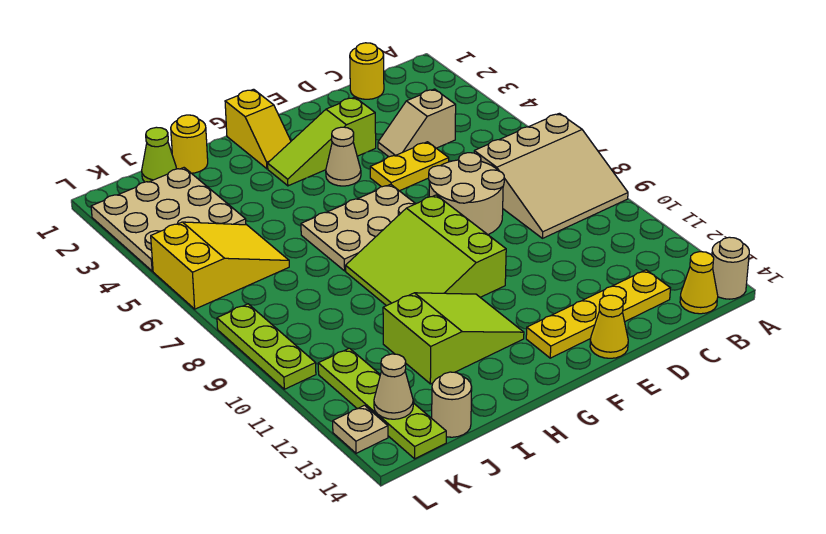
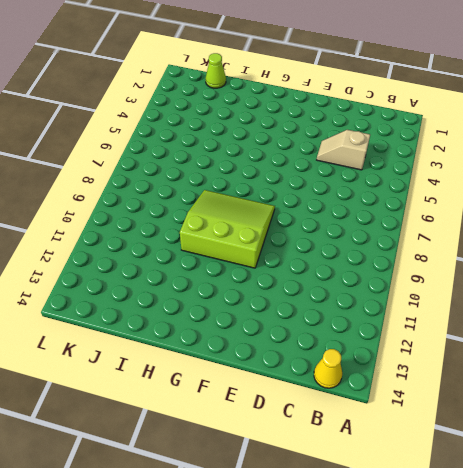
lime slope F8:H10 level 1 top 10 -> lime slope F8:H10 level 1 top F
none -> tan slope A7:C9 level 1 top 7
none -> tan round brick A14 level 1
none -> yellow round brick C1 level 1

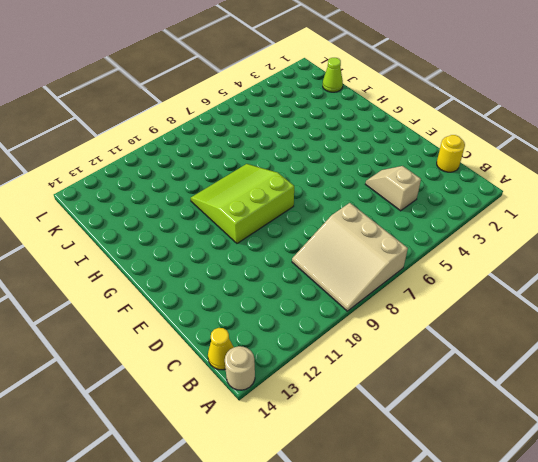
none -> yellow plate C13:F13 level 1
none -> yellow plate D5:E5 level 1
none -> tan round brick D7:E8 level 1

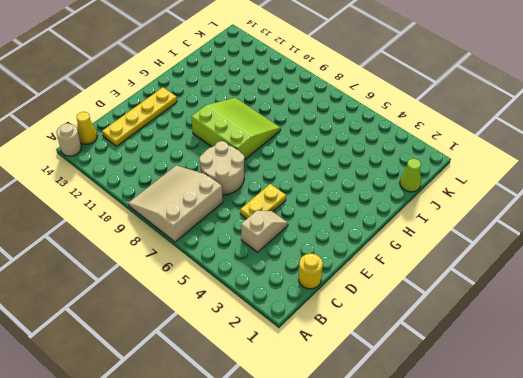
none -> lime slope E3:G3 level 1 top E
none -> yellow cone E14 level 1
none -> tan cone F4 level 1

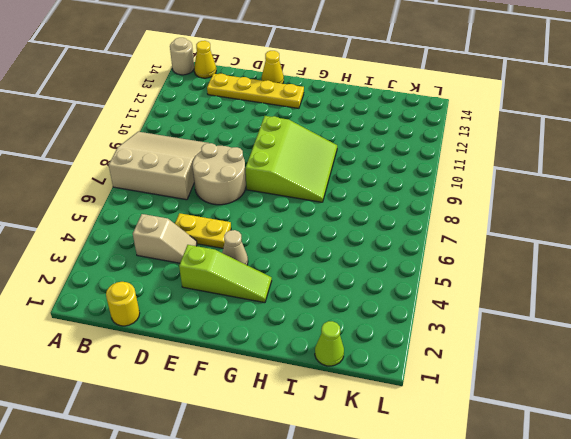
none -> tan plate F6:H7 level 1
none -> yellow slope G1:G2 level 1 top 1
none -> lime slope G11:I12 level 1 top I

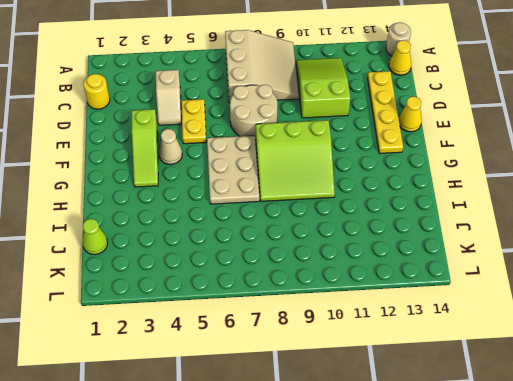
lime slope B10:D11 level 1 top D -> lime slope G11:I12 level 1 top I
none -> yellow slope G1:G2 level 1 top 1
none -> yellow round brick I1 level 1
none -> tan plate J2:L4 level 1

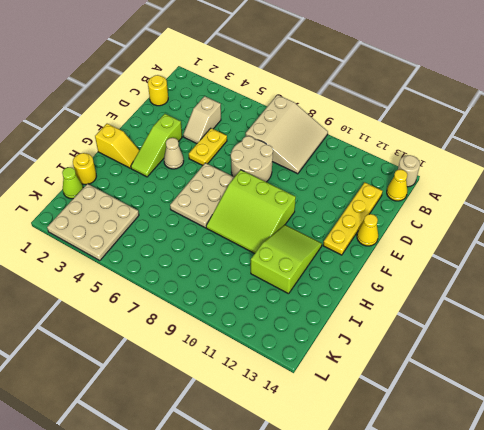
none -> yellow slope J5:L6 level 1 top L
none -> tan round brick J14 level 1
none -> lime plate K11:K14 level 1

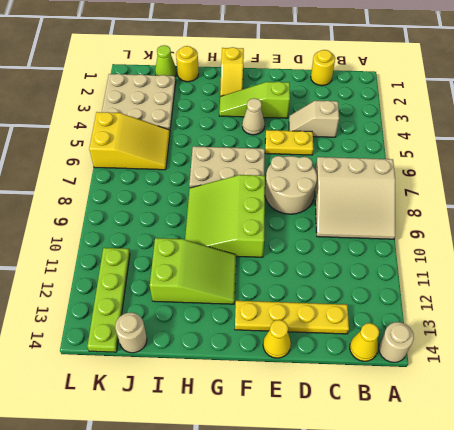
none -> lime plate L8:L10 level 1
none -> tan plate L13 level 1
none -> tan cone K13 level 2

